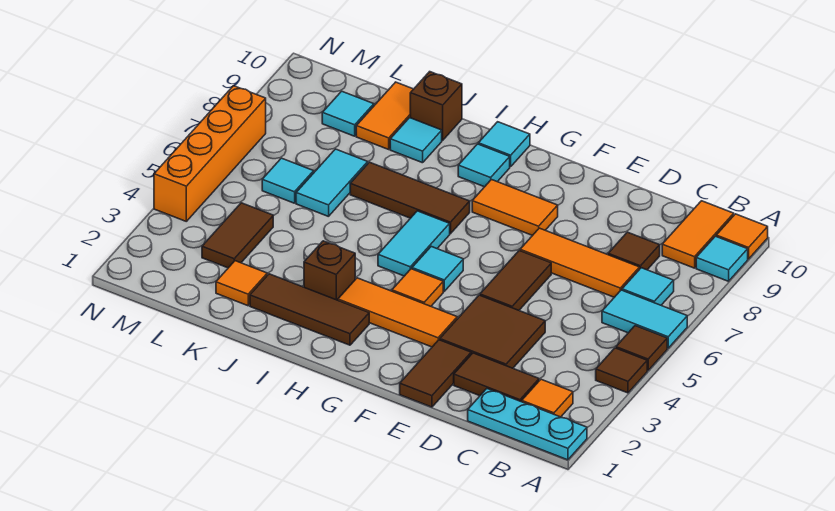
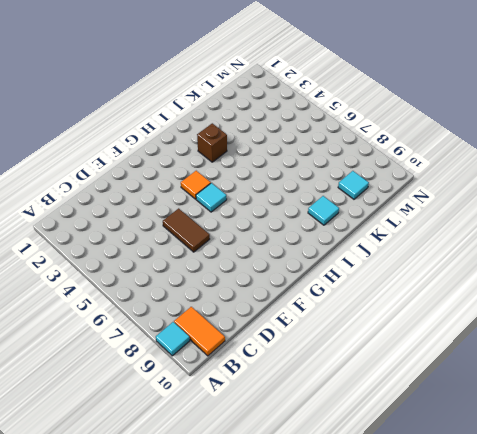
none -> cyan plate A1:C1 level 1
none -> brown tile A4 level 1
none -> brown tile A5 level 1
none -> cyan tile A6:B6 level 1

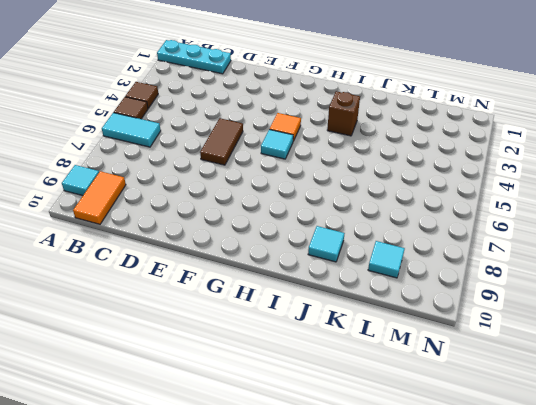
none -> orange tile A10 level 1
none -> orange tile B2 level 1
none -> cyan tile B7 level 1
none -> brown tile C2:D2 level 1

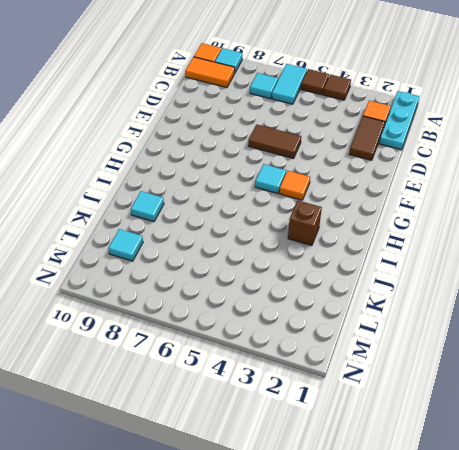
none -> orange tile C7:E7 level 1
none -> brown tile C8 level 1
none -> brown tile D3:E4 level 1
none -> brown tile E1:E2 level 1

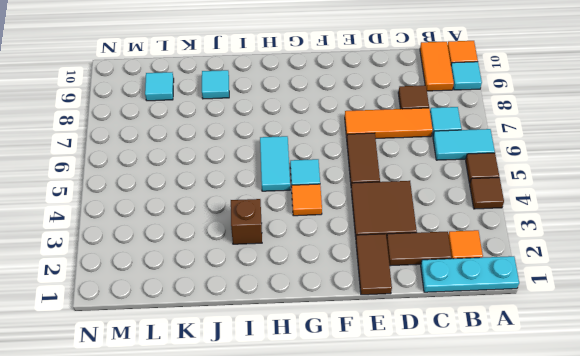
none -> orange tile F3:H3 level 1
none -> orange tile F8:G8 level 1
none -> brown tile H2:J2 level 1
none -> brown tile H7:J7 level 1

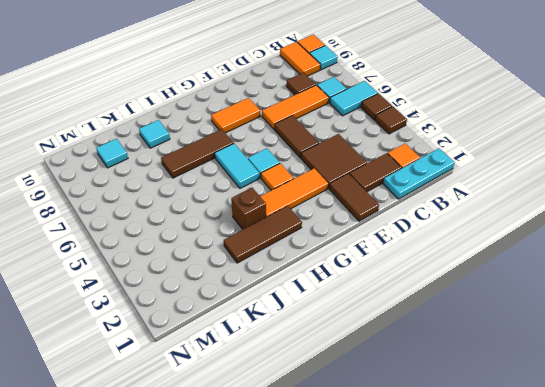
none -> cyan tile H9 level 1
none -> cyan tile H10 level 1
none -> brown brick J10 level 1
none -> orange tile K2 level 1

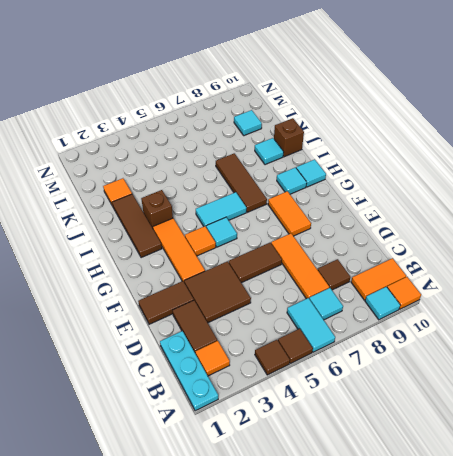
none -> cyan tile K6:K7 level 1
none -> orange tile K9:K10 level 1
none -> brown tile L3:L4 level 1
none -> cyan tile L6 level 1

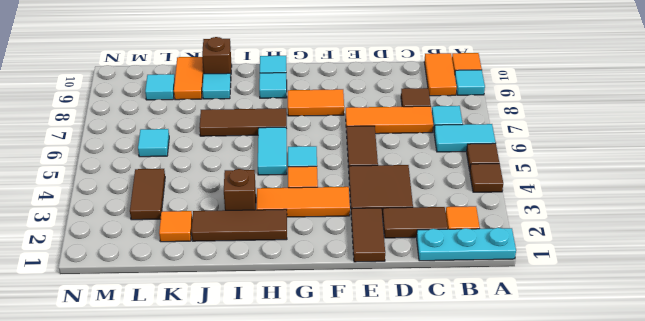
none -> cyan tile K6:K7 level 1
none -> orange brick N4:N7 level 1

